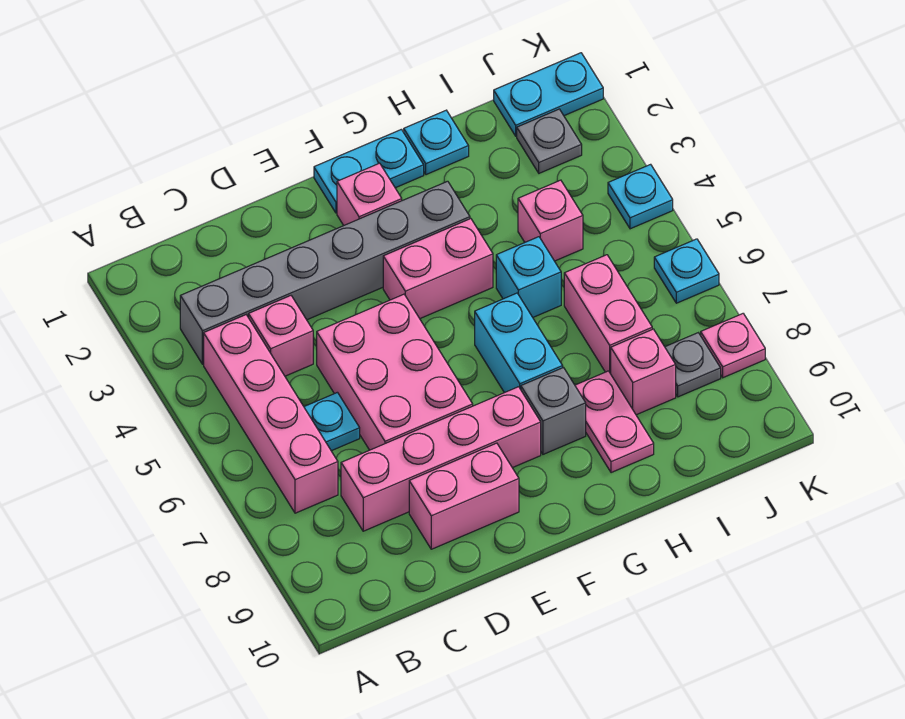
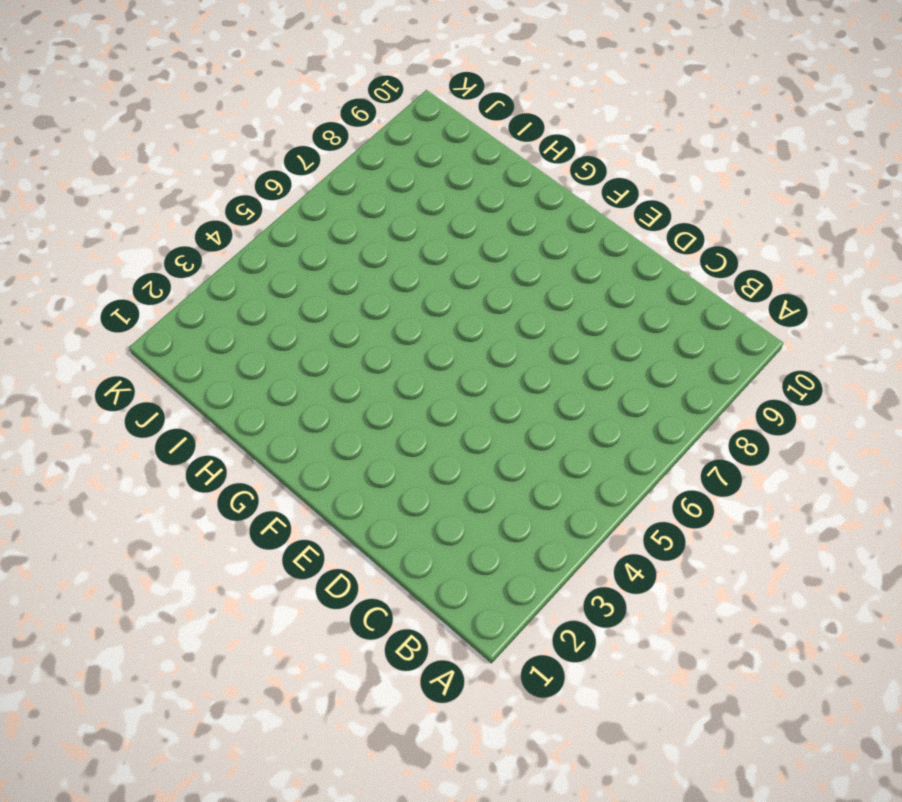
none -> grey brick B3:G3 level 1
none -> pink brick B4:B7 level 1
none -> pink brick C4 level 1

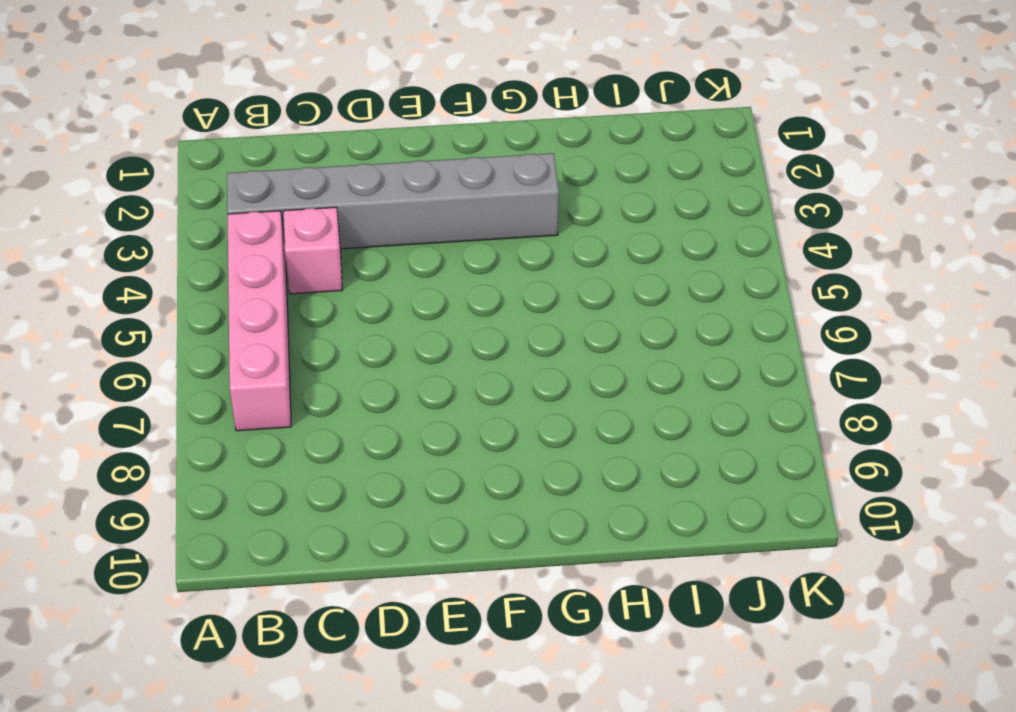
none -> cyan plate C6 level 1
none -> pink brick C8:F8 level 1
none -> pink brick D5:E7 level 1

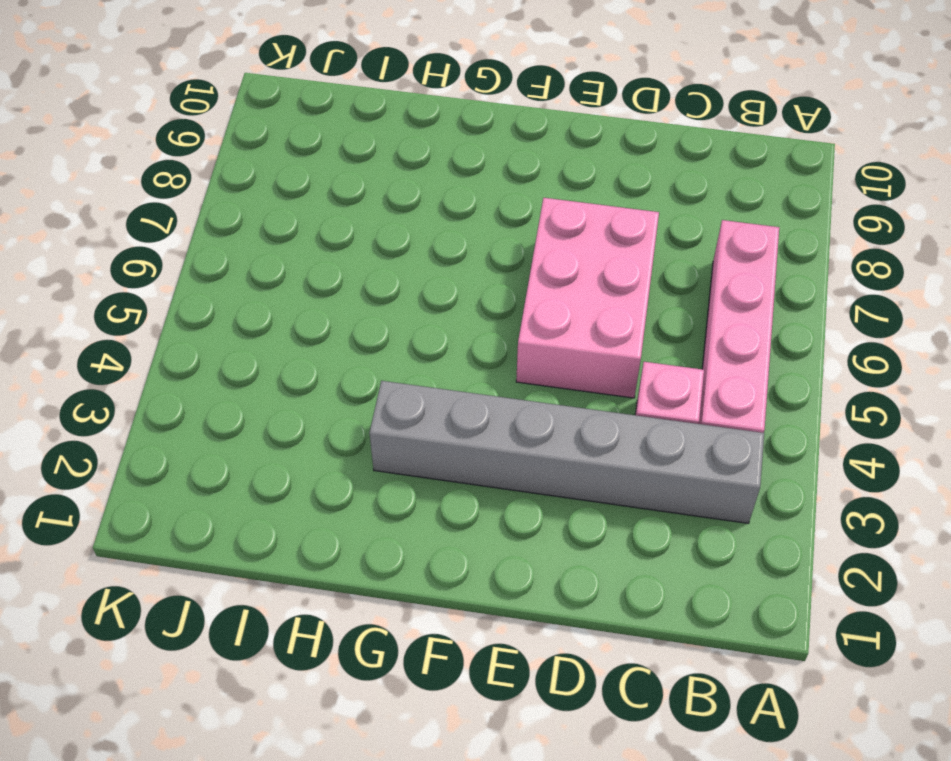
none -> cyan plate C6 level 1
none -> pink brick C8:F8 level 1
none -> pink brick D9:E9 level 1

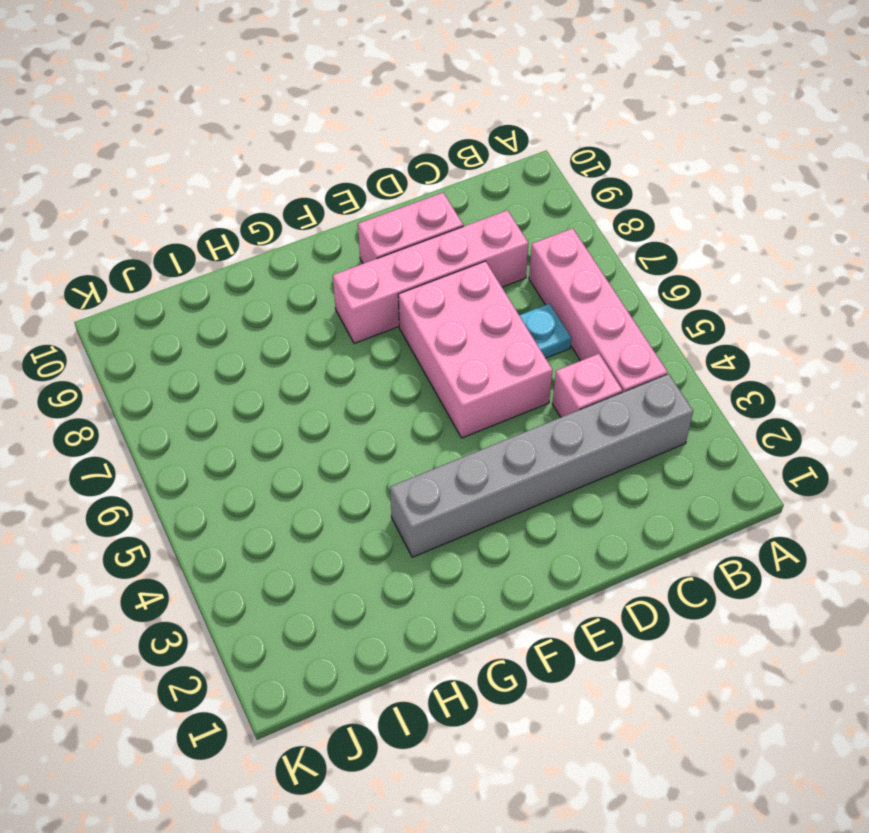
none -> cyan plate F1:G1 level 1
none -> pink brick F2 level 1
none -> pink brick F4:G4 level 1

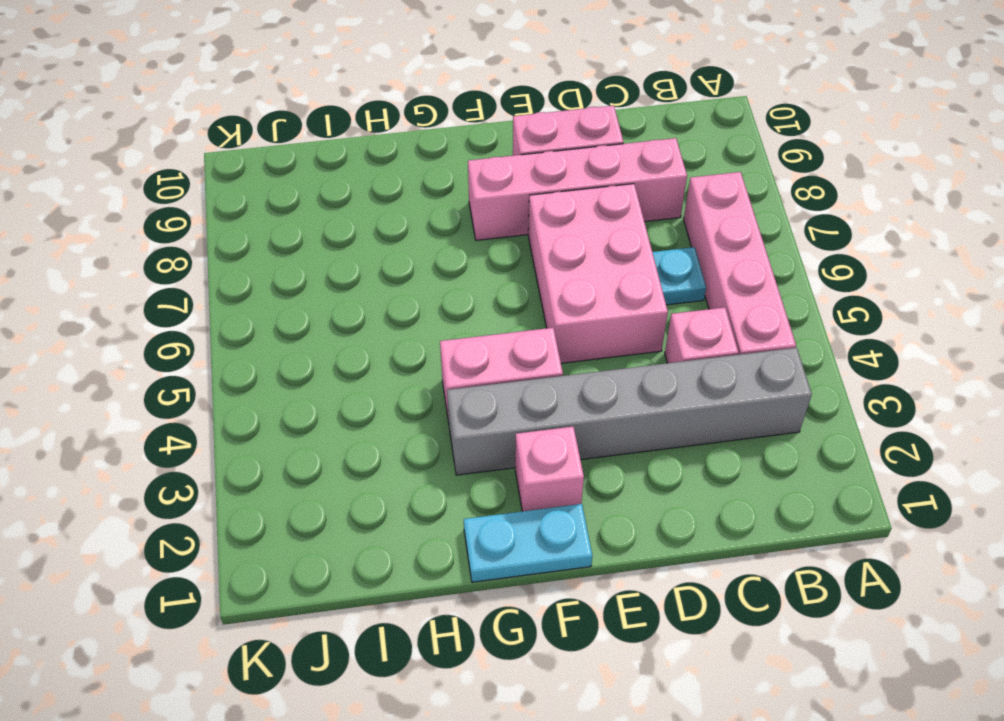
none -> cyan brick G6:G7 level 1
none -> grey brick G8 level 1
none -> cyan plate H1 level 1

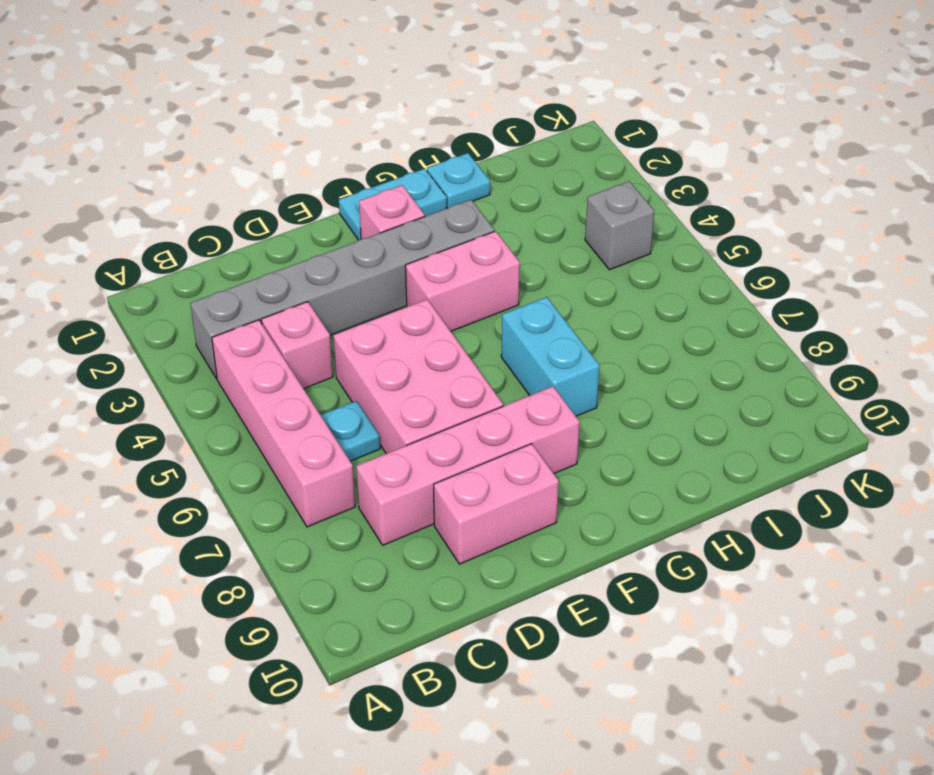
grey brick J4 level 1 -> grey brick G8 level 1
none -> cyan brick H5 level 1
none -> pink plate H8:H9 level 1
none -> pink brick I4 level 1

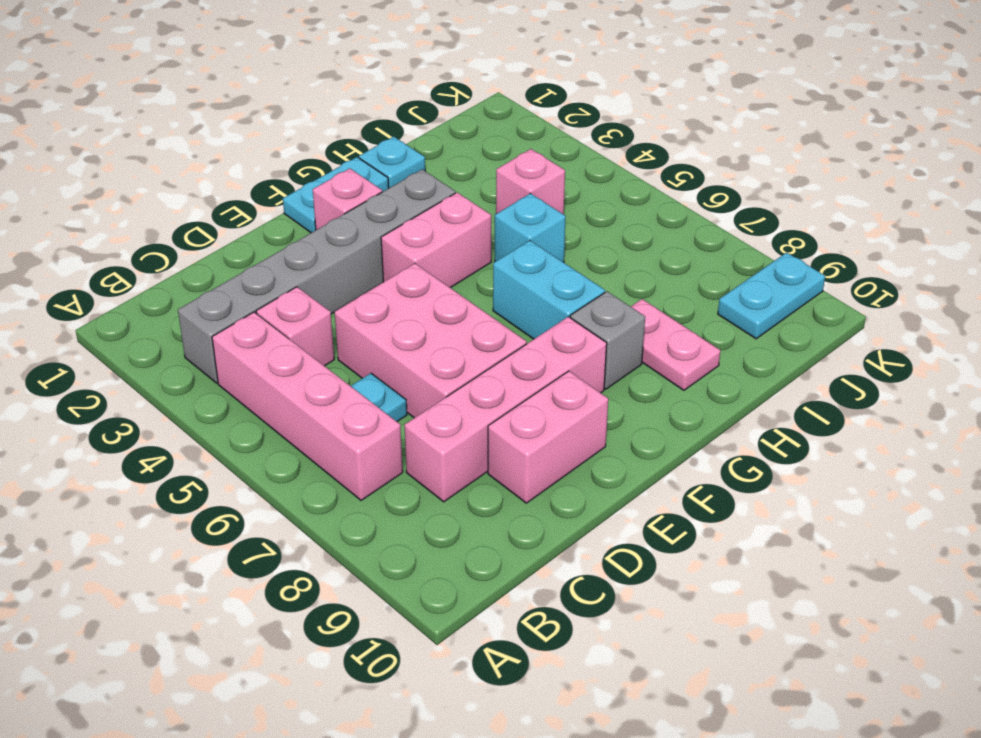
cyan plate J9:K9 level 1 -> cyan plate J1:K1 level 1
none -> pink brick I6:I7 level 1
none -> pink brick I8 level 1
none -> grey plate J2 level 1

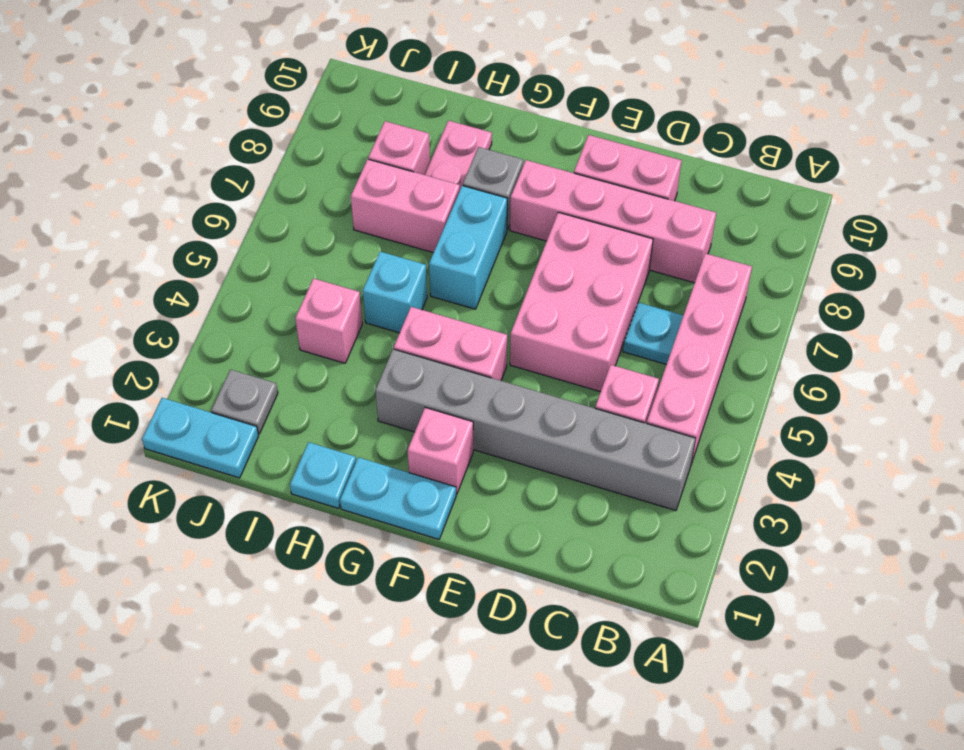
pink brick H7:I7 level 1 -> pink brick I6:I7 level 1
none -> grey plate J8 level 1
none -> cyan plate K4 level 1
none -> cyan plate K6 level 1

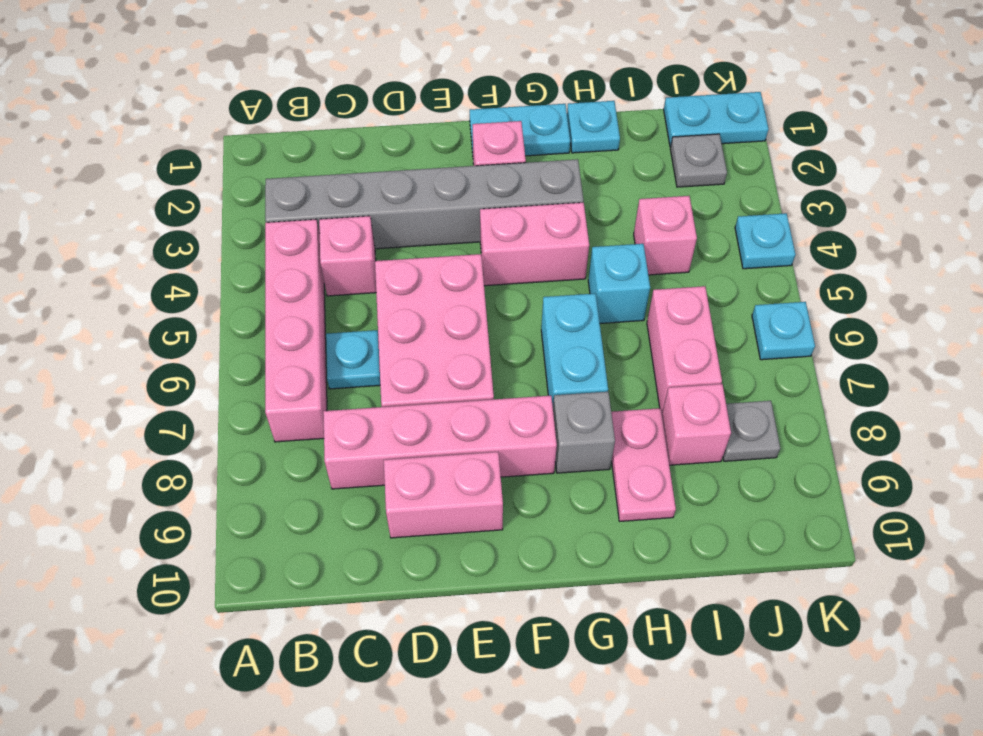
none -> pink plate K8 level 1

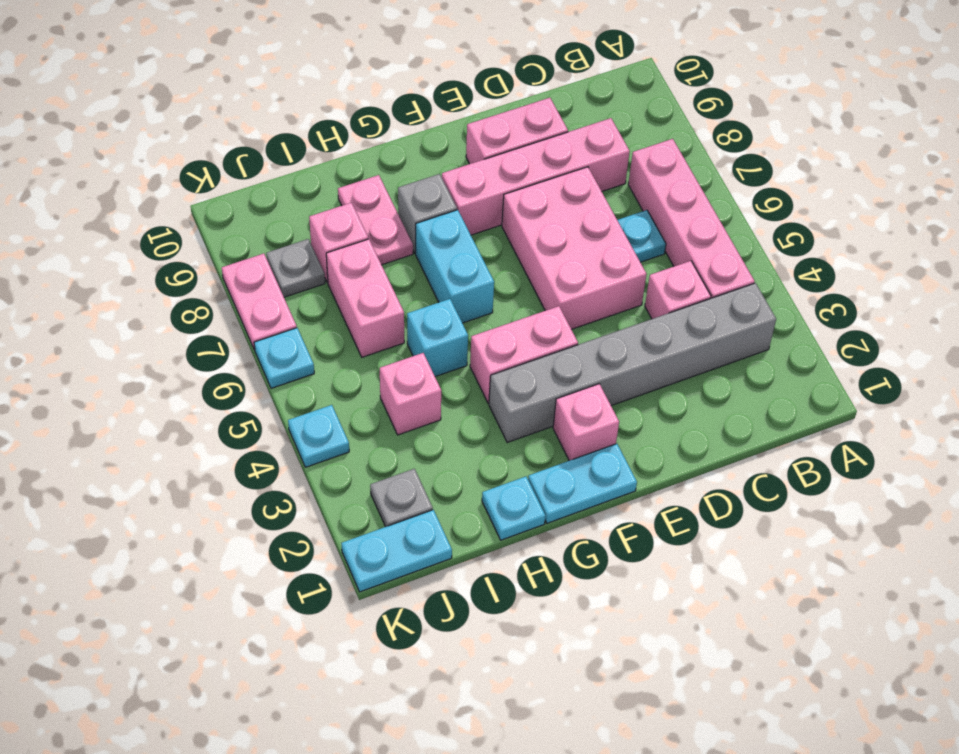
pink plate K7:K8 level 1 -> pink plate K8 level 1

